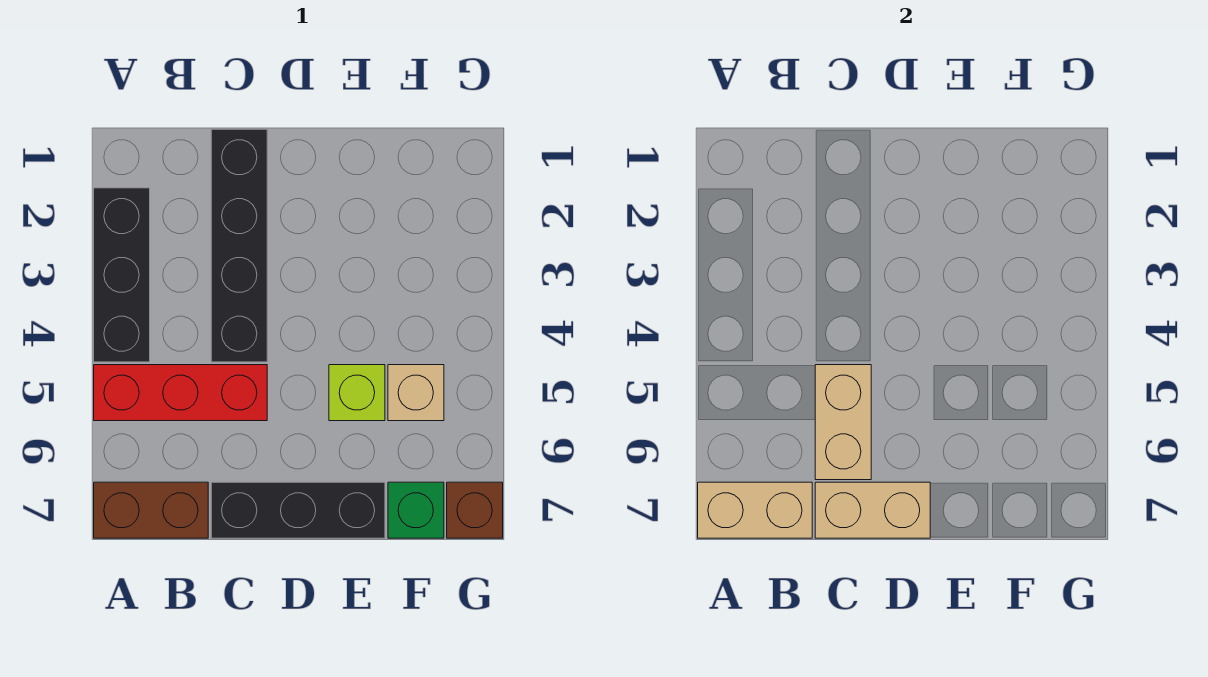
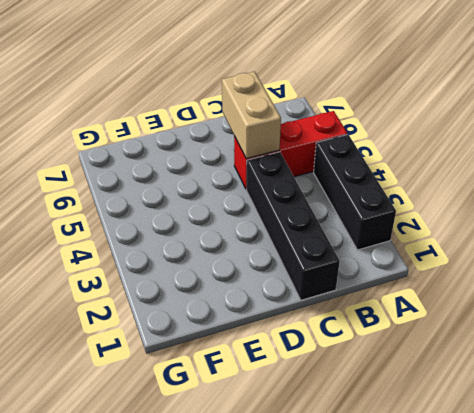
none -> brown brick A7:B7 level 1
none -> black brick C7:E7 level 1
none -> lime brick E5 level 1

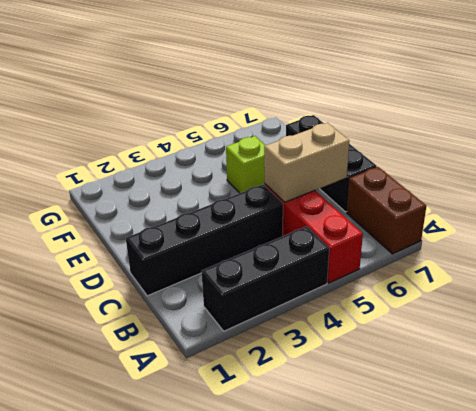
none -> tan brick F5 level 1
none -> green brick F7 level 1
none -> brown brick G7 level 1

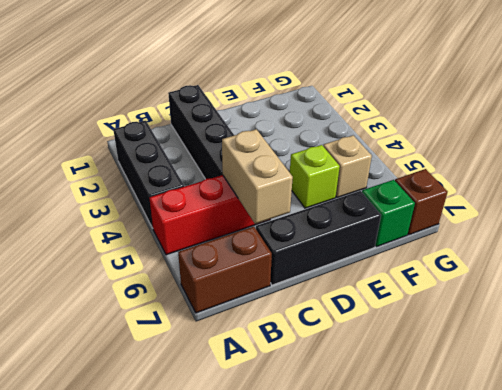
none -> tan brick A7:B7 level 2
none -> tan brick C7:D7 level 2

